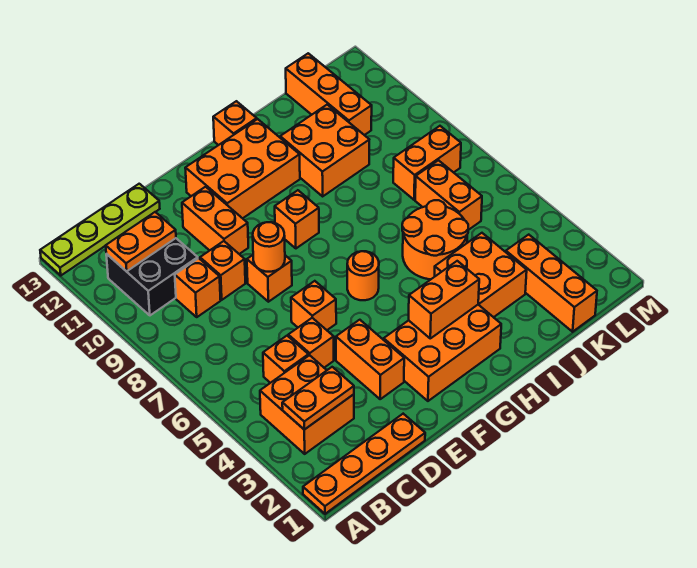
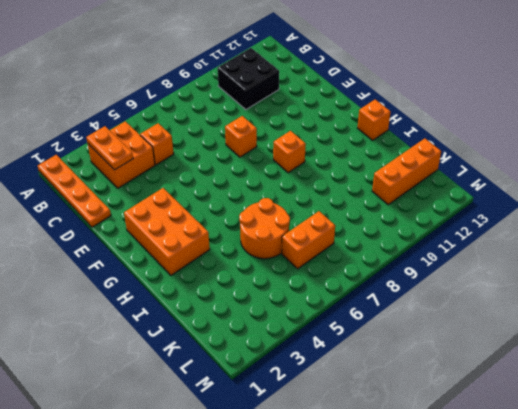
none -> lime plate A13:D13 level 1
none -> orange brick C9 level 1
none -> orange brick D5 level 1

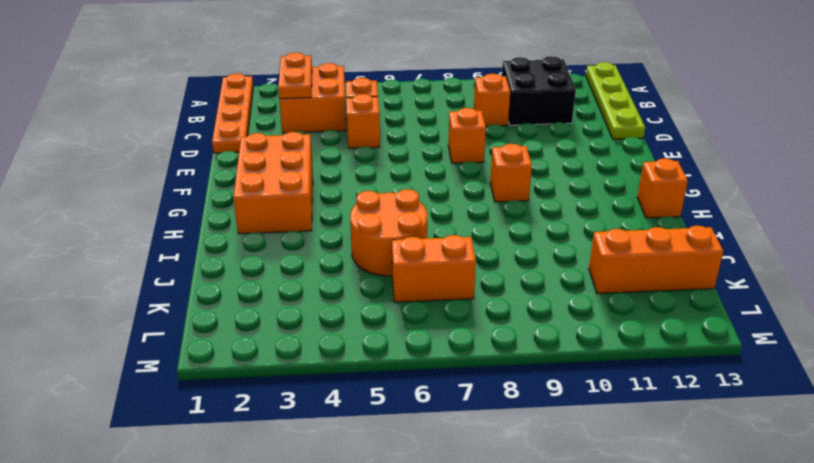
none -> orange brick D9 level 1
none -> orange brick E3:E4 level 1
none -> orange brick E6 level 1

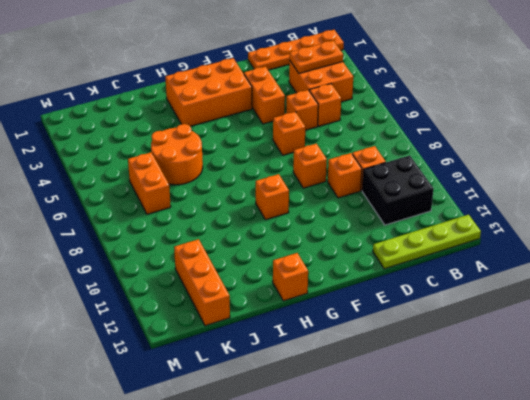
none -> orange brick E10:E11 level 1
none -> orange brick F11:H12 level 1
none -> orange round brick G6 level 1

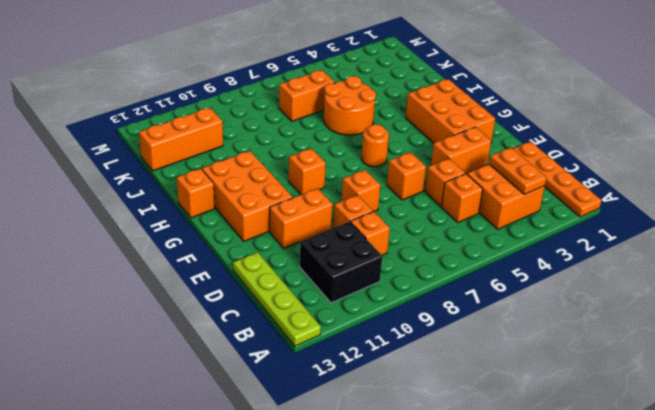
none -> orange brick I3:J4 level 1
none -> orange brick I10:J11 level 1
none -> orange brick K1:K3 level 1

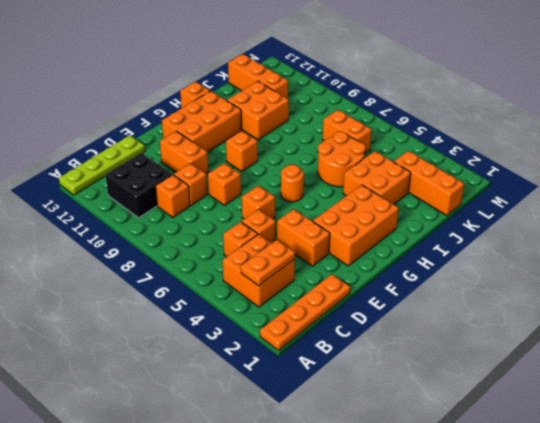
none -> orange brick K8:L8 level 1
none -> orange plate B11:C11 level 2
none -> orange round brick E8 level 2

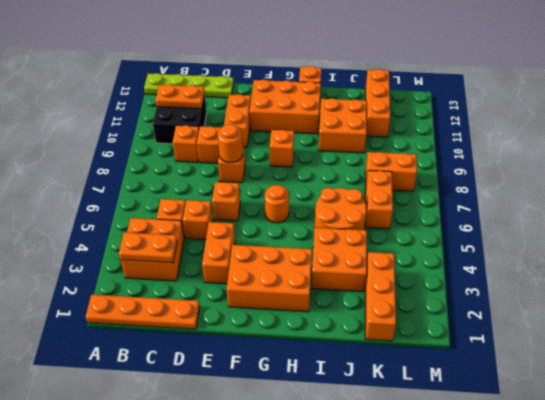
none -> orange brick G3:H3 level 2

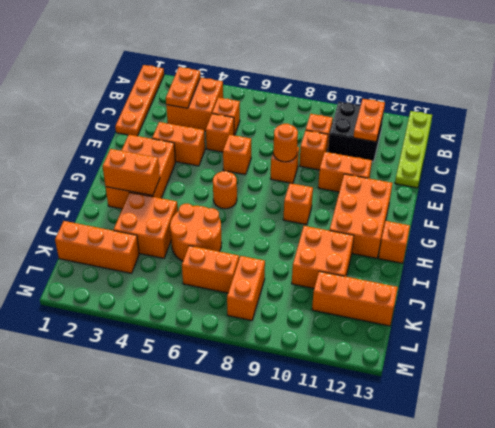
orange brick H2:H3 level 2 -> orange brick G3:H3 level 2

